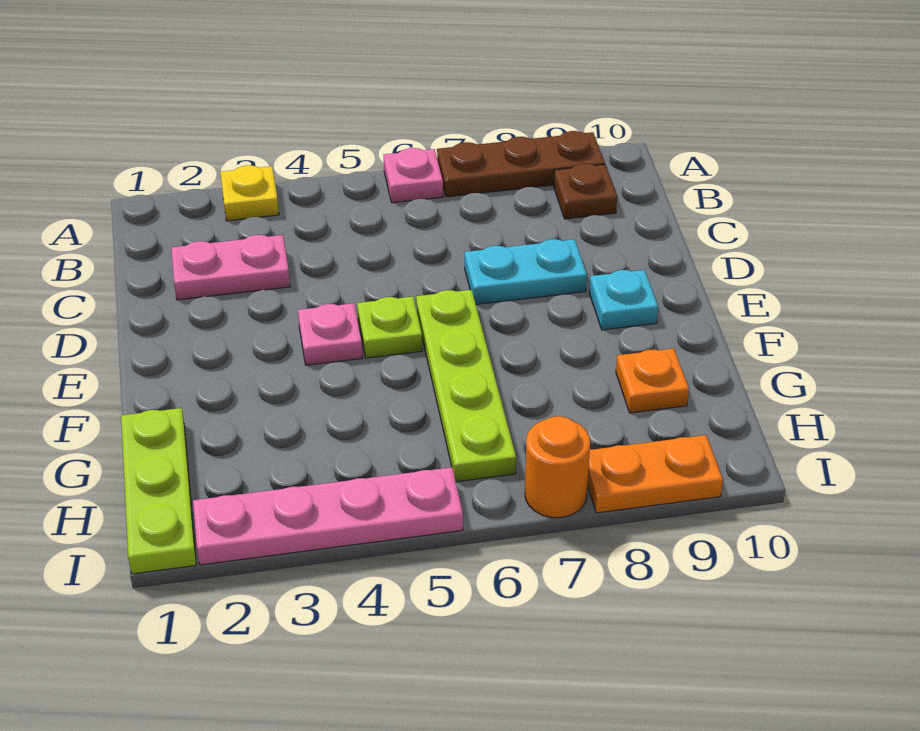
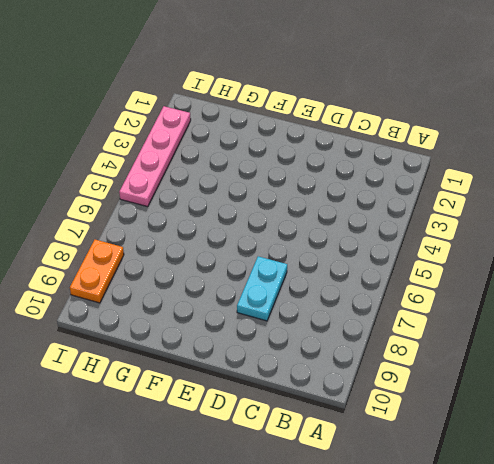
none -> yellow plate A3 level 1
none -> pink plate A6 level 1
none -> brown plate A7:A9 level 1

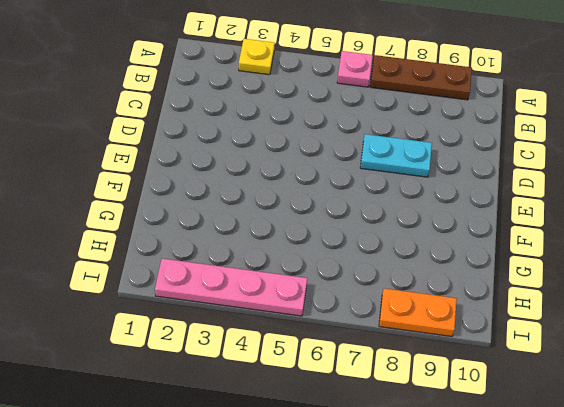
none -> brown plate B9 level 1
none -> pink plate C2:C3 level 1
none -> pink plate E4 level 1

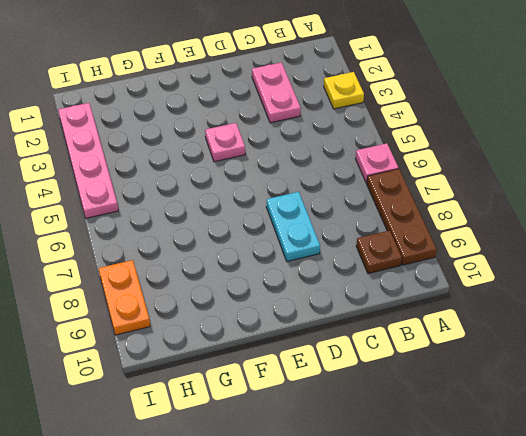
none -> lime plate E5 level 1
none -> lime plate E6:H6 level 1
none -> cyan plate E9 level 1

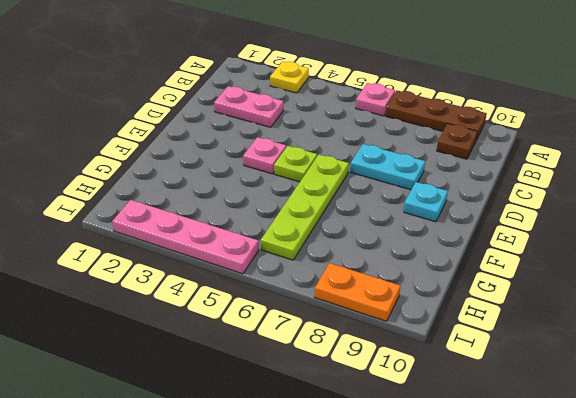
none -> lime plate G1:I1 level 1
none -> orange plate G9 level 1
none -> orange round brick I7 level 1

